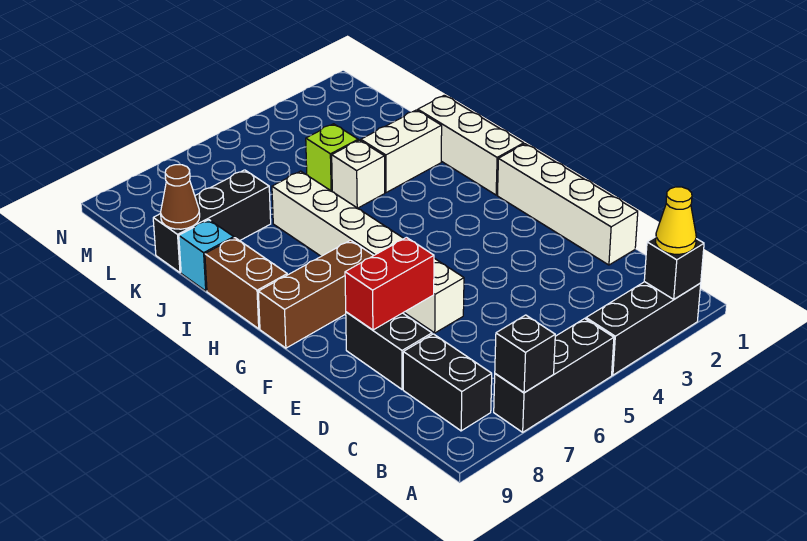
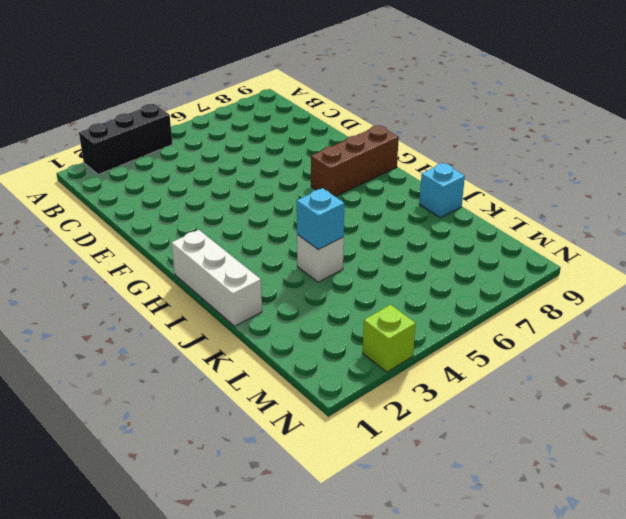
cyan brick J4 level 2 -> none
lime brick N3 level 1 -> lime brick K4 level 1
none -> black brick A5:A7 level 1
none -> black brick B8:C8 level 1
none -> white brick D1:G1 level 1

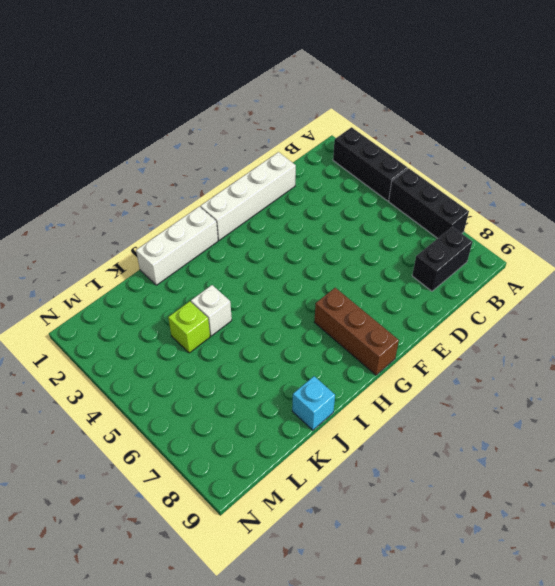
none -> black brick D8:E8 level 1
none -> white brick E6:J6 level 1
none -> brown brick H9:I9 level 1

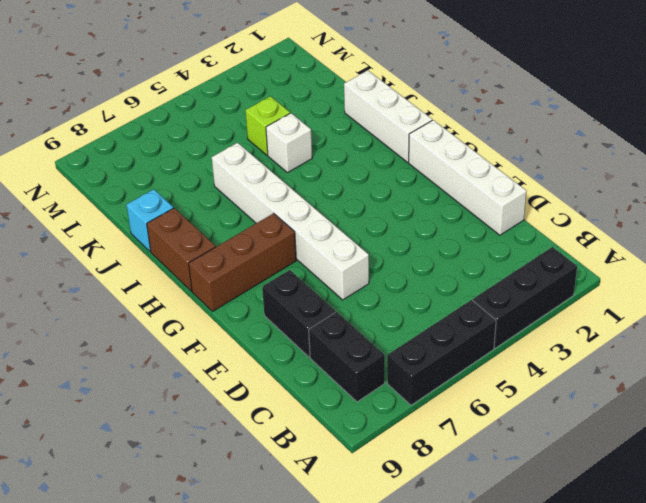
none -> white brick J2:J3 level 1
none -> black brick K7:K9 level 1
none -> black brick A2 level 2

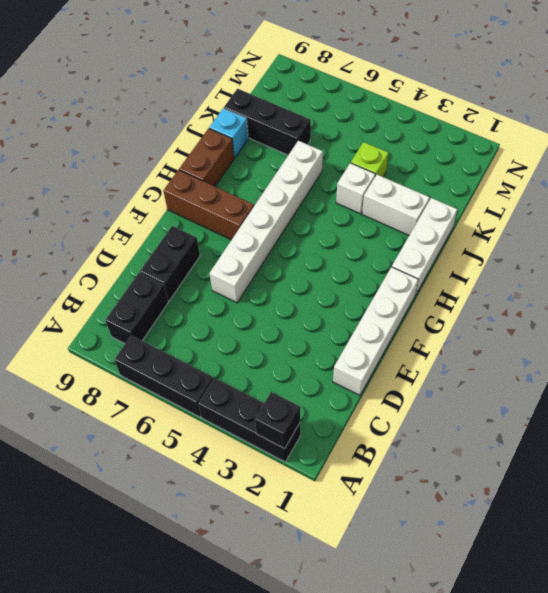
none -> black brick A7 level 2
none -> red brick E7:E8 level 2
none -> brown cone K9 level 2

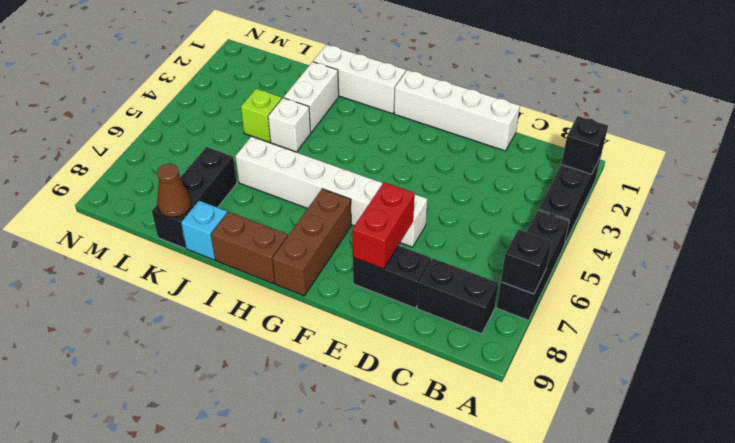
none -> yellow cone A2 level 3

